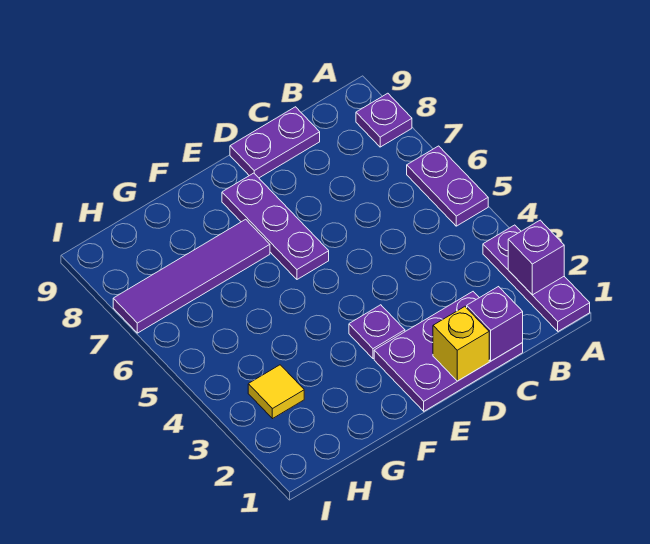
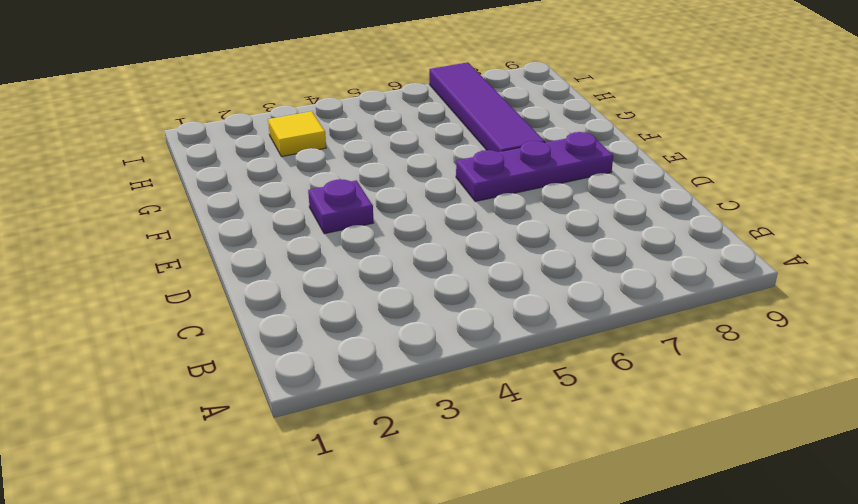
none -> purple plate A1:A3 level 1
none -> purple plate A5:A6 level 1
none -> purple plate A8 level 1

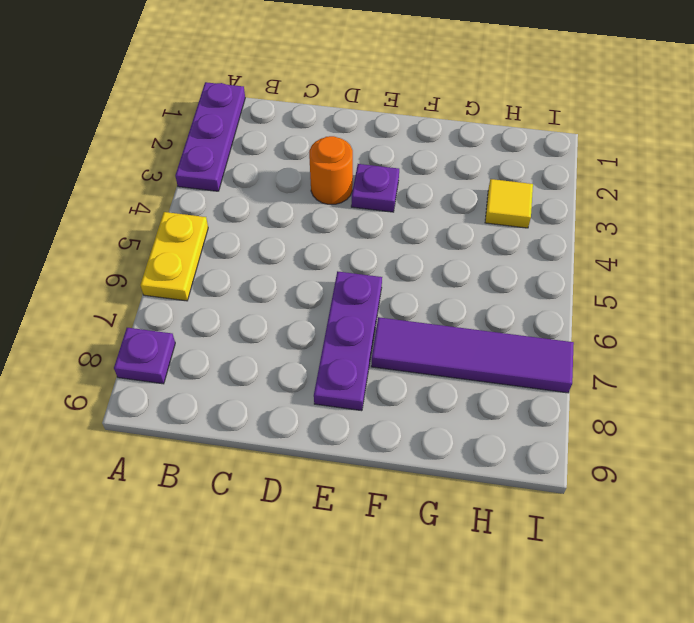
yellow plate A5:A6 level 1 -> purple plate A5:A6 level 1
orange round brick D3 level 1 -> none
none -> purple plate C1:E2 level 1
none -> purple plate C9:D9 level 1
none -> purple brick A2 level 2

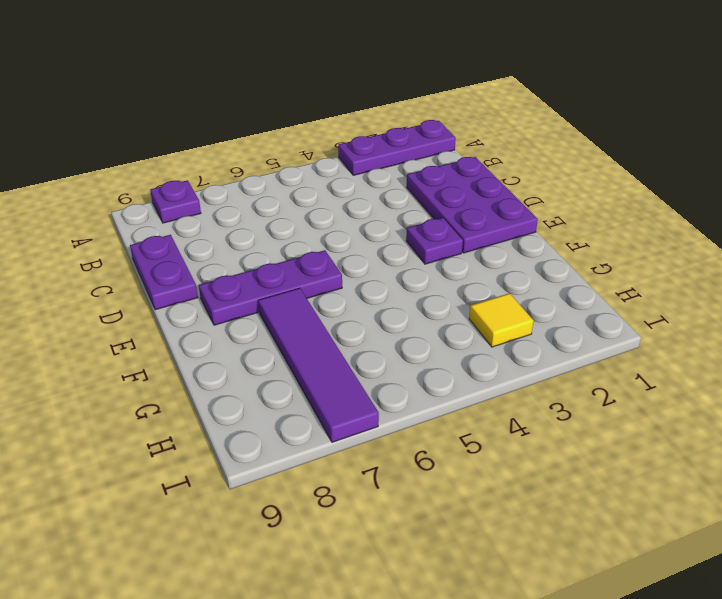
none -> purple plate A5:A6 level 1
none -> purple brick A2 level 2
none -> purple brick C1 level 2

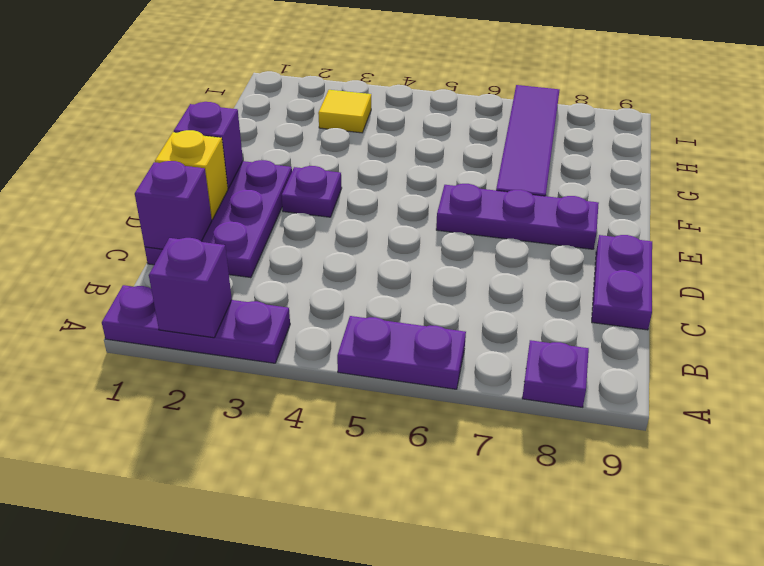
purple brick E1 level 2 -> none

